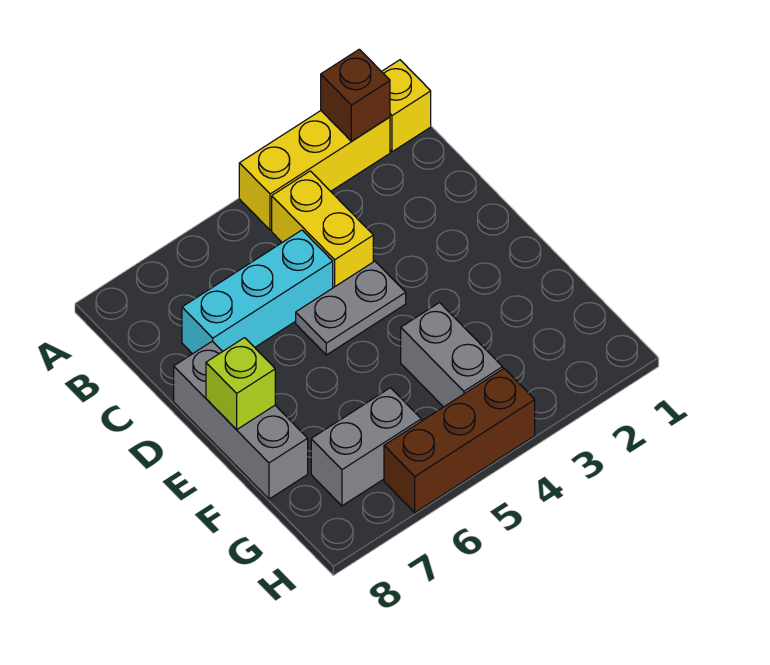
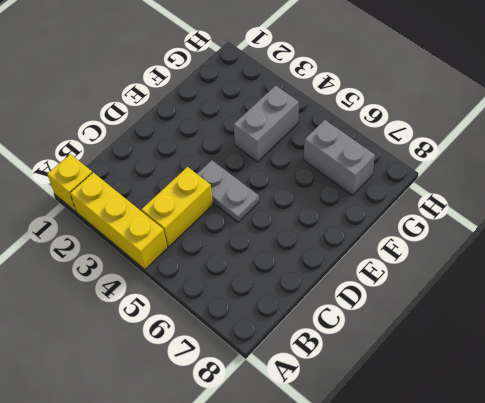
none -> cyan brick C5:C7 level 1
none -> grey brick D8:F8 level 1

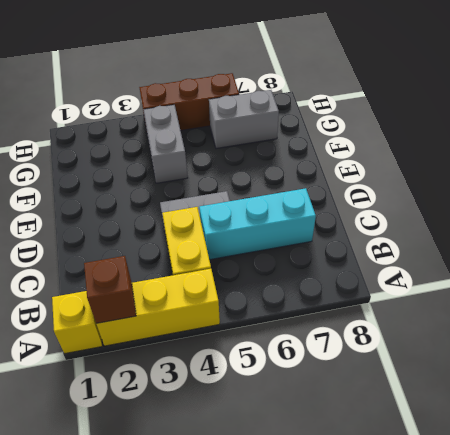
none -> grey brick D8:F8 level 1
none -> lime brick E8 level 2

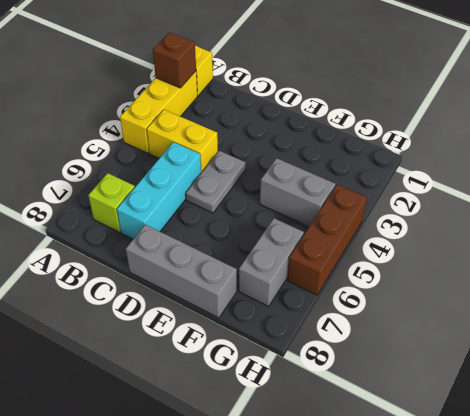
lime brick B7 level 1 -> lime brick E8 level 2

